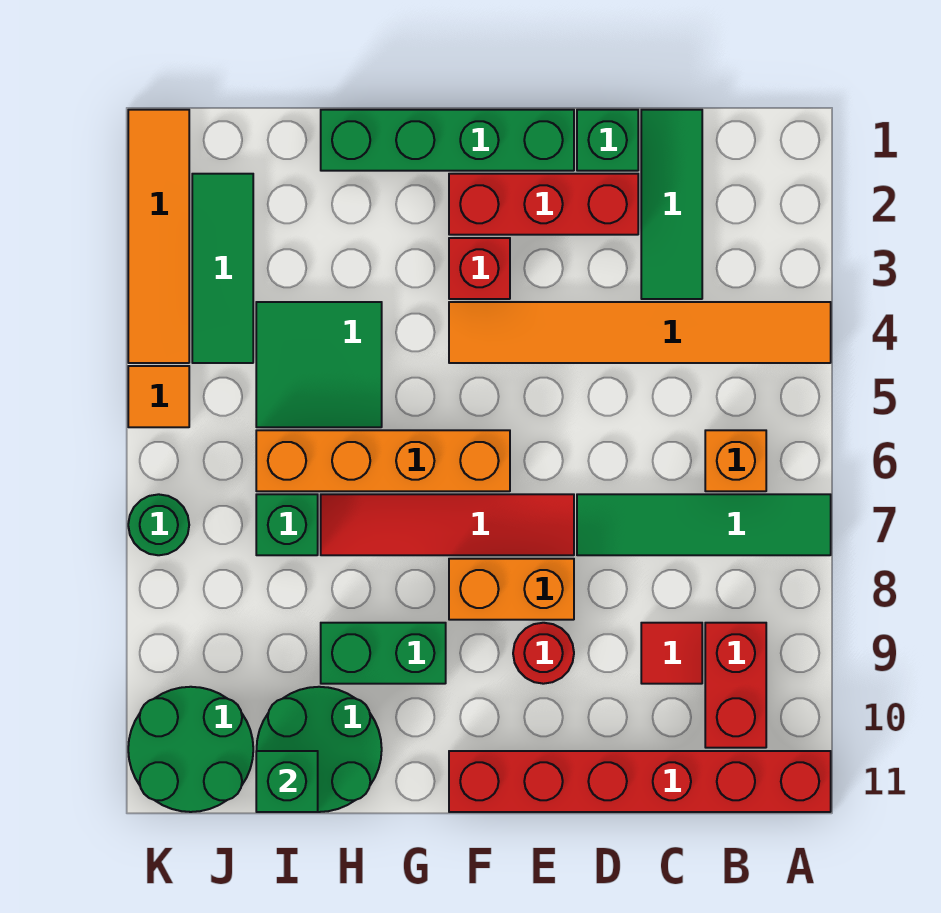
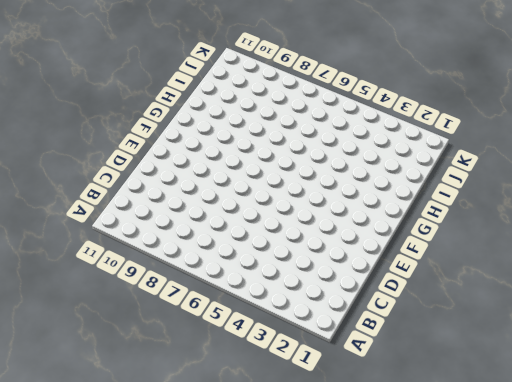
none -> orange tile A4:F4 level 1
none -> green tile A7:D7 level 1
none -> red brick A11:F11 level 1

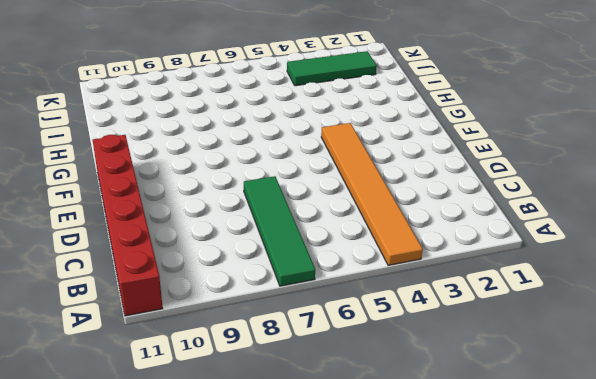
none -> orange brick B6 level 1
none -> red brick B9:B10 level 1
none -> green tile C1:C3 level 1

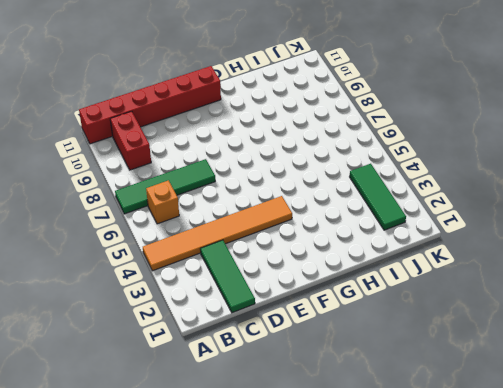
none -> red tile C9 level 1
none -> green brick D1 level 1
none -> red brick D2:F2 level 1

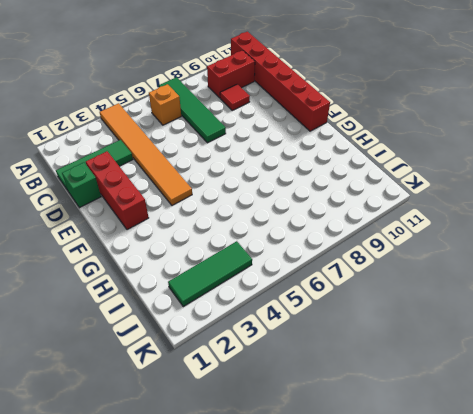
none -> green brick E1:H1 level 1
none -> red tile E7:H7 level 1
none -> orange brick E8:F8 level 1

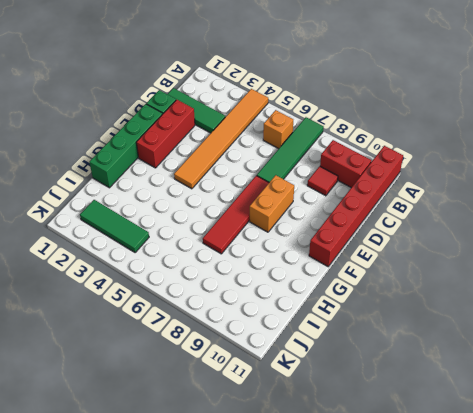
none -> red round brick E9 level 1
none -> red brick F3 level 1
none -> orange brick F6:I6 level 1

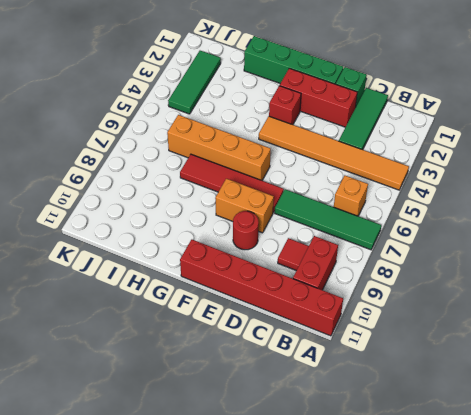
none -> green brick G9:H9 level 1
none -> green tile H4:I5 level 1
none -> green round brick H10:I11 level 1

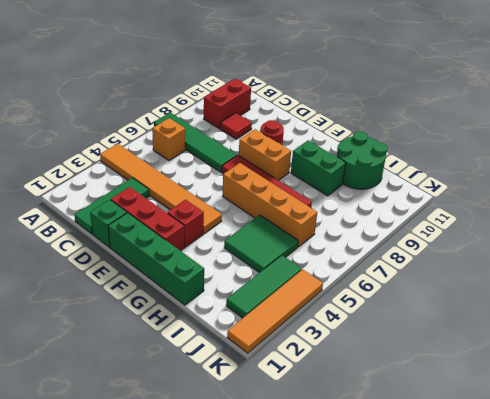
none -> red brick A11:F11 level 1
none -> green brick I7 level 1
none -> green round brick J10:K11 level 1

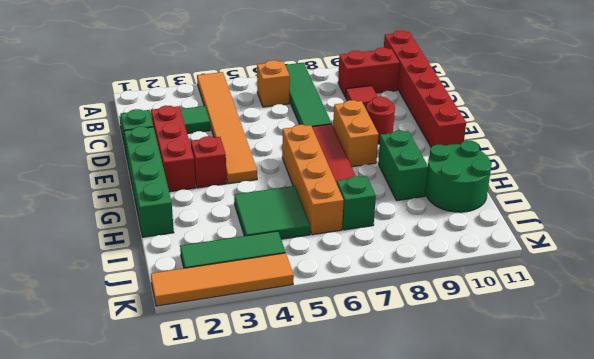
none -> green round brick J10:K11 level 1
none -> orange tile K5 level 1
none -> green round brick K7 level 1

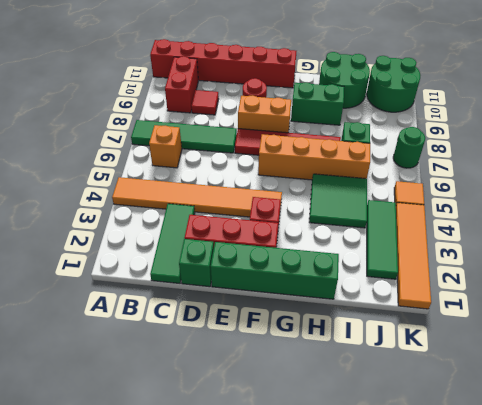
none -> green brick I11 level 2

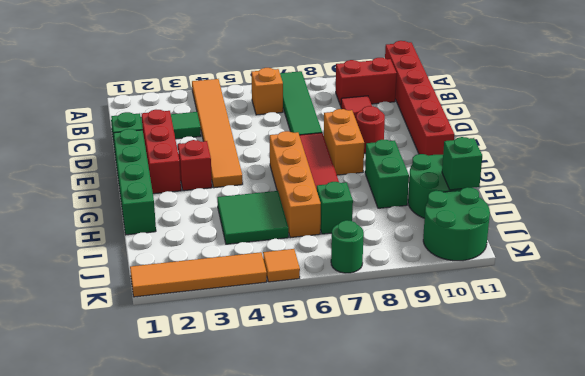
none -> green tile J2:J4 level 1

